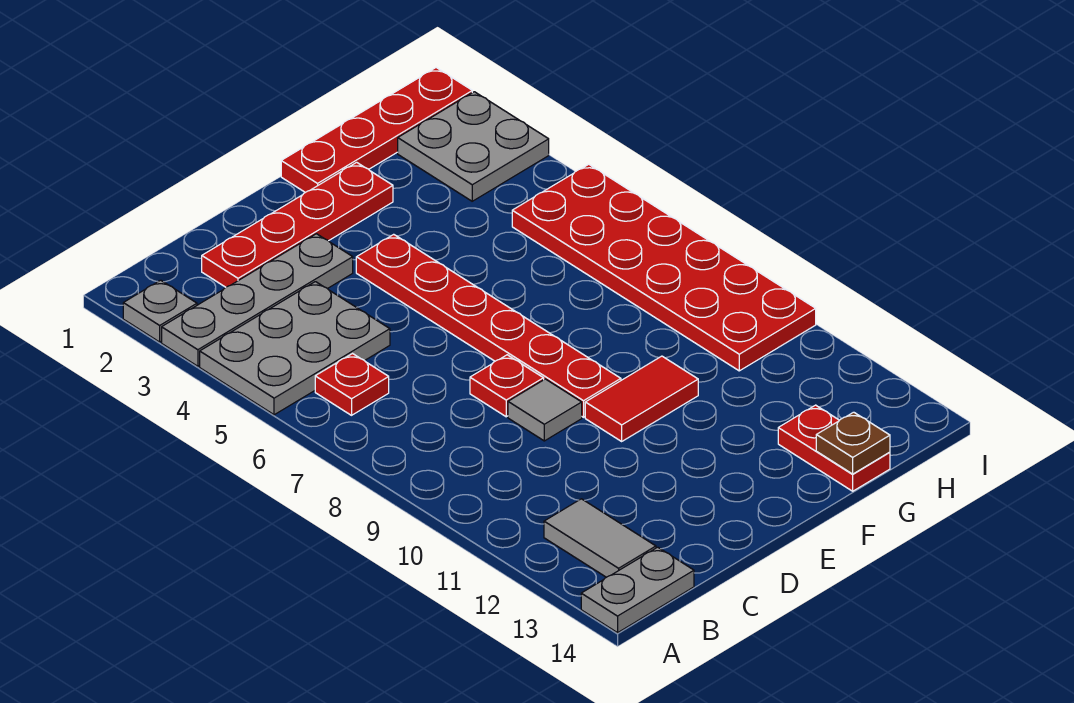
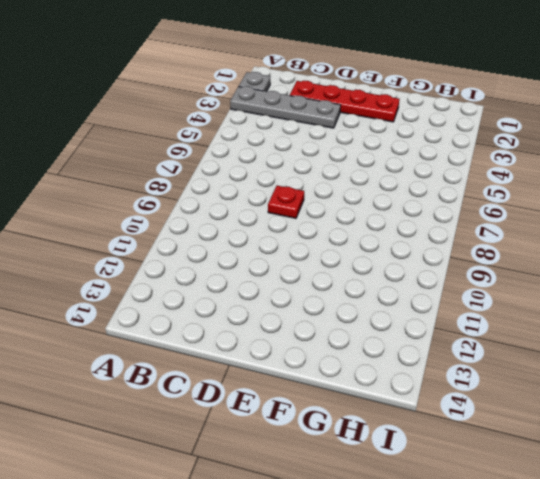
none -> grey plate A4:C5 level 1
none -> grey plate A14:B14 level 1
none -> red plate B6 level 1

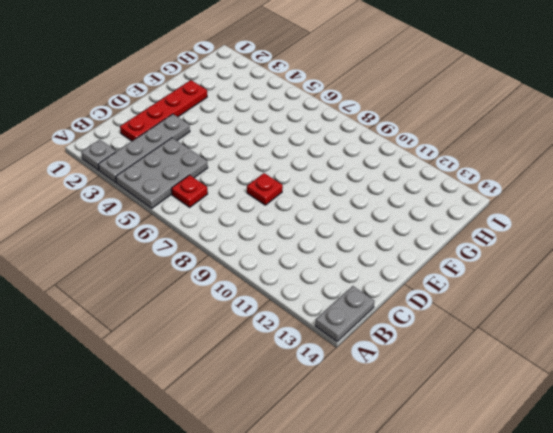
none -> grey tile B12:B13 level 1
none -> grey tile D9 level 1
none -> red plate E4:E9 level 1

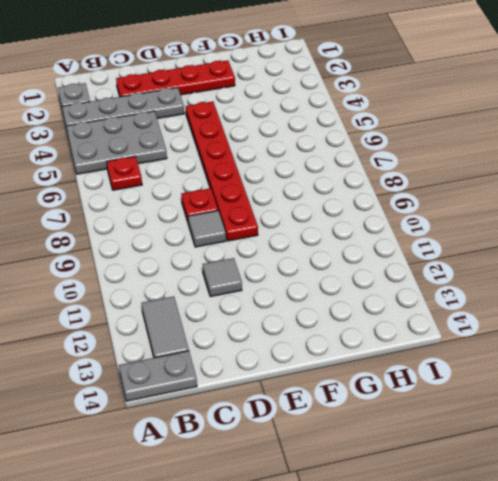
grey tile D11 level 1 -> none
none -> red tile E10:F10 level 1
none -> red plate F1:I1 level 1
none -> red plate G13:G14 level 1

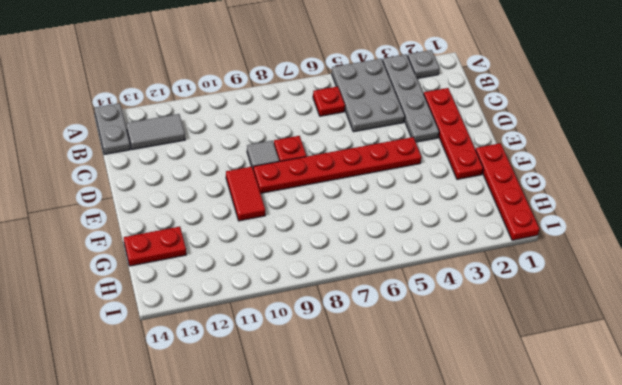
none -> grey plate H2:I3 level 1
none -> red plate H5:I10 level 1
none -> brown plate G14 level 2

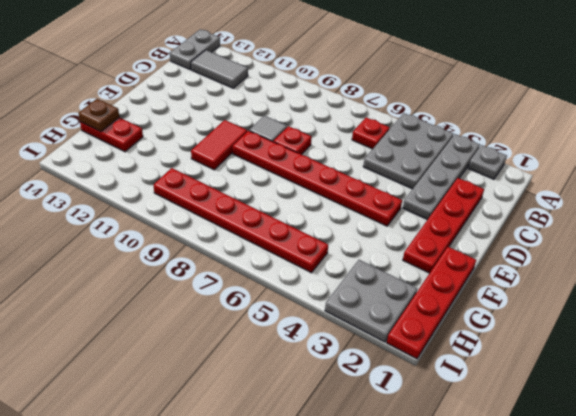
red plate H5:H10 level 1 -> red plate H5:I10 level 1

